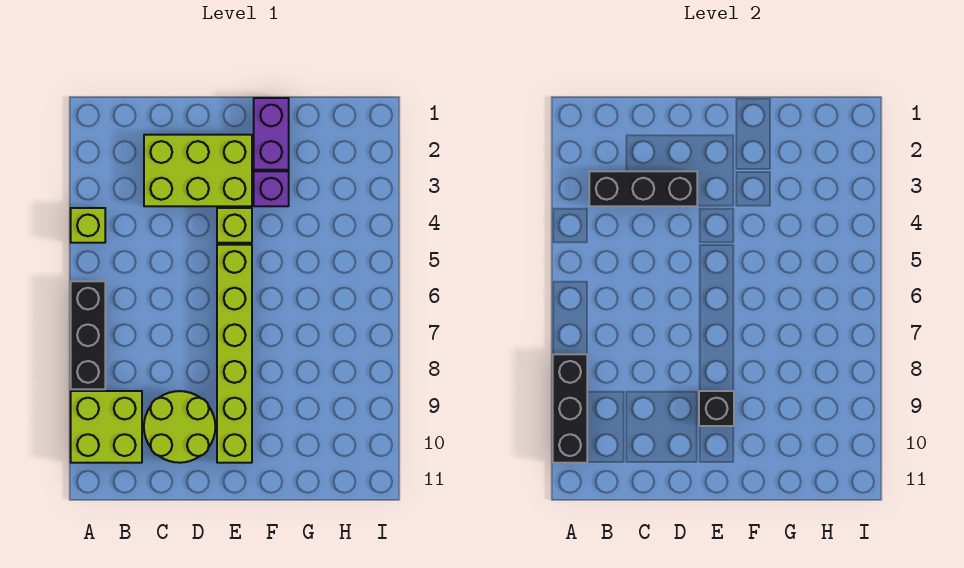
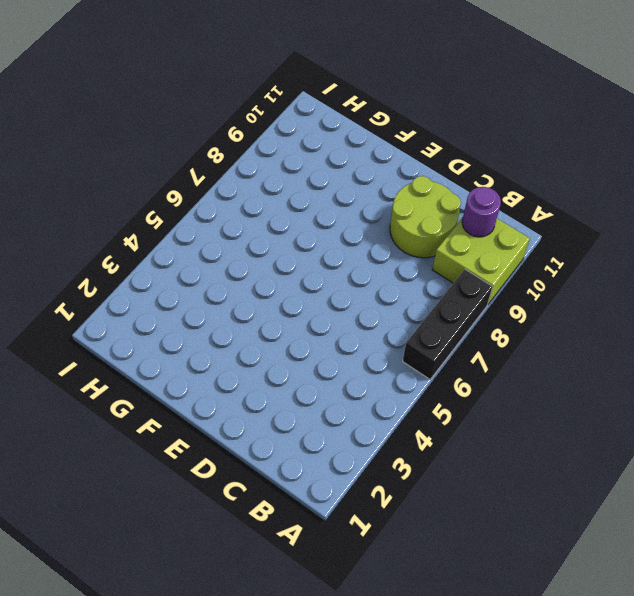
purple round brick B10 level 2 -> none
none -> lime brick A4 level 1
none -> lime brick C2:E3 level 1
none -> lime brick E4 level 1

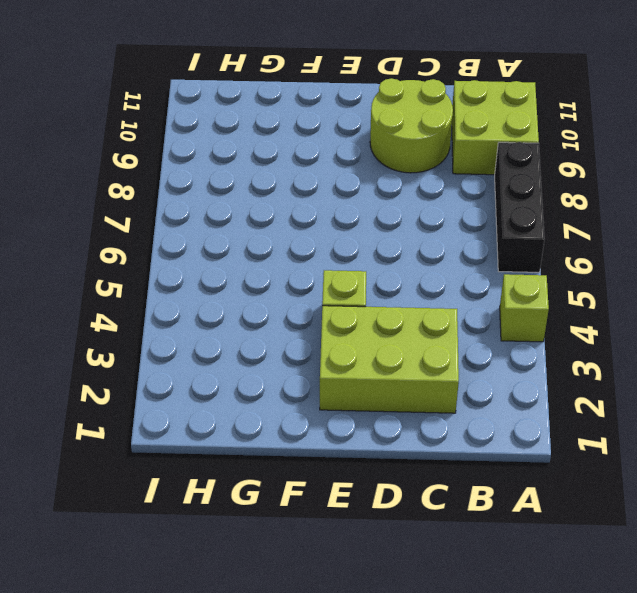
none -> lime brick E5:E10 level 1
none -> purple brick F1:F2 level 1
none -> purple brick F3 level 1

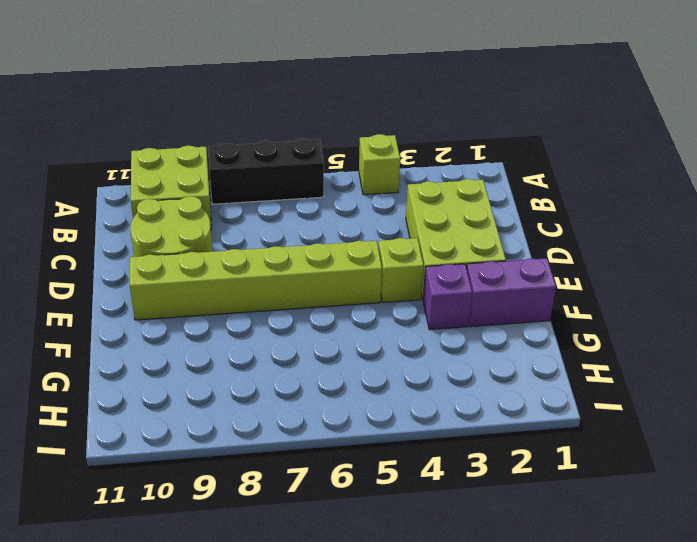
none -> black brick A8:A10 level 2
none -> black brick B3:D3 level 2
none -> black brick E9 level 2

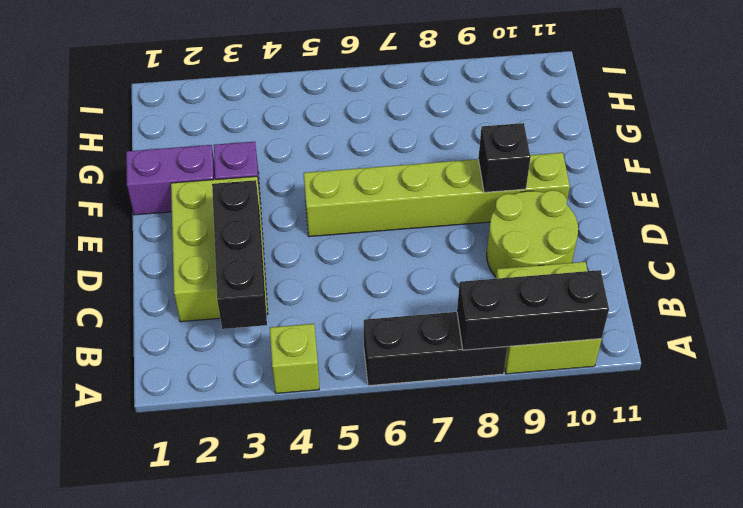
none -> lime brick E4 level 1

